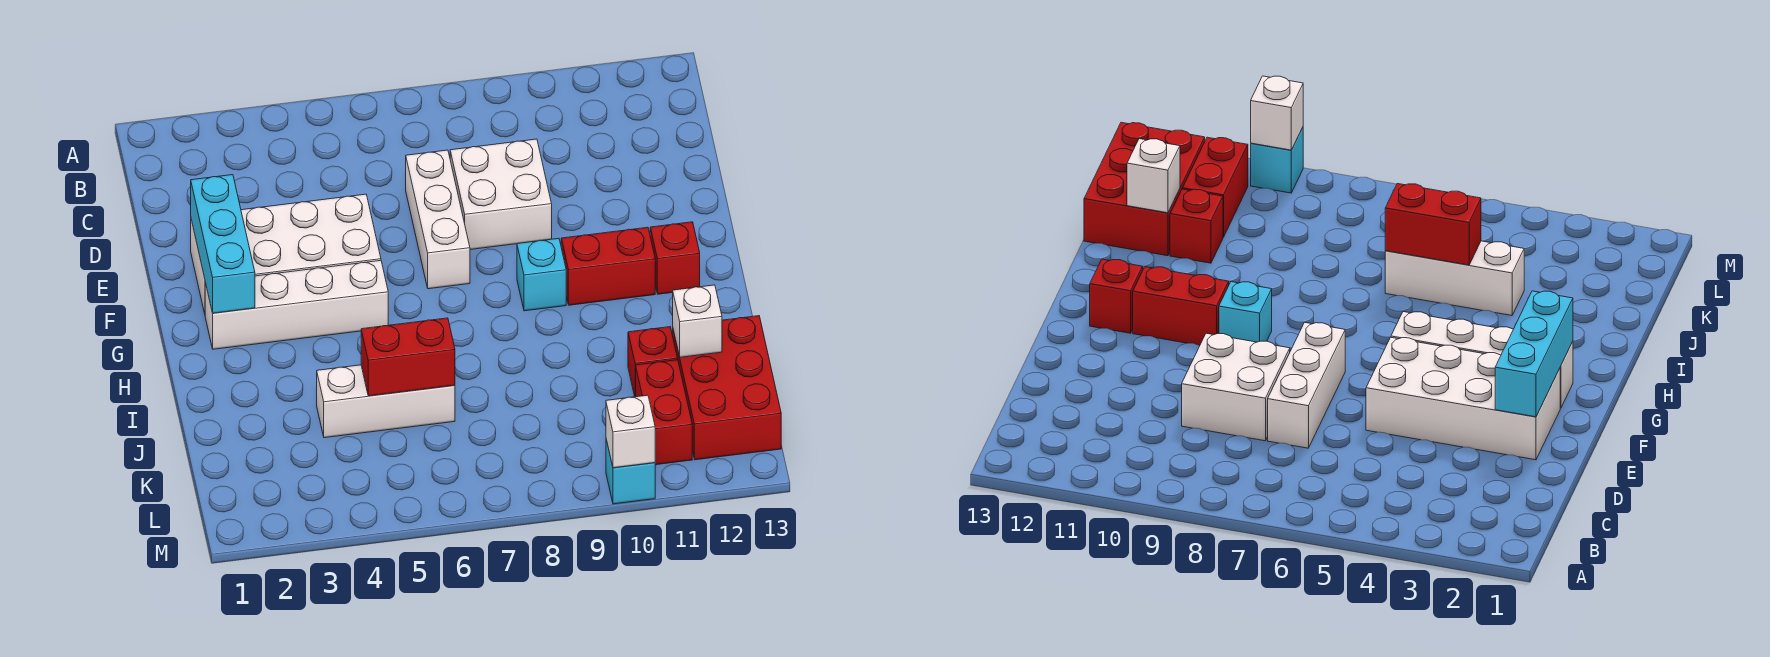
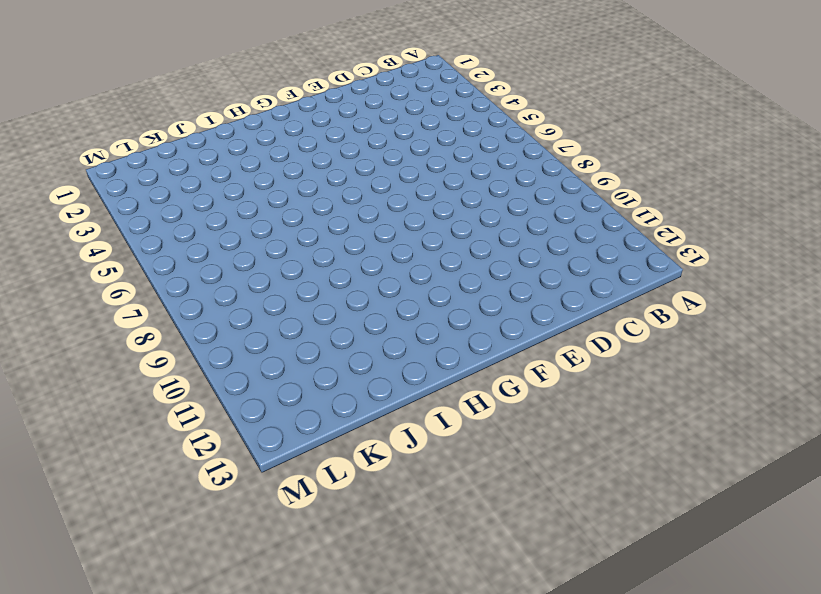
none -> white brick D7:F7 level 1
none -> white brick D8:E9 level 1
none -> white brick E2:F5 level 1

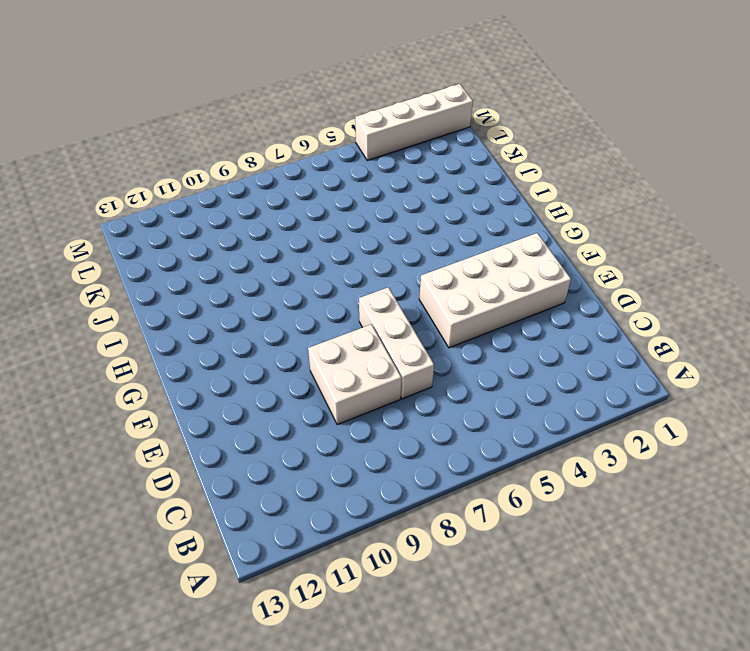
white brick M1:M4 level 1 -> white brick G2:G5 level 1
none -> cyan brick G9 level 1
none -> red brick G10:G11 level 1
none -> red brick G12 level 1

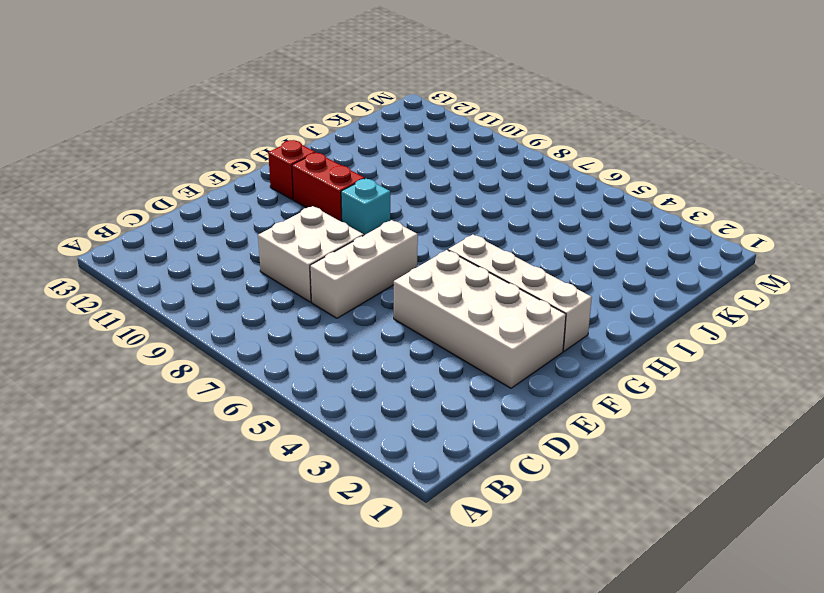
none -> white brick J4:J6 level 1
none -> red brick J11 level 1
none -> red brick J12:L13 level 1

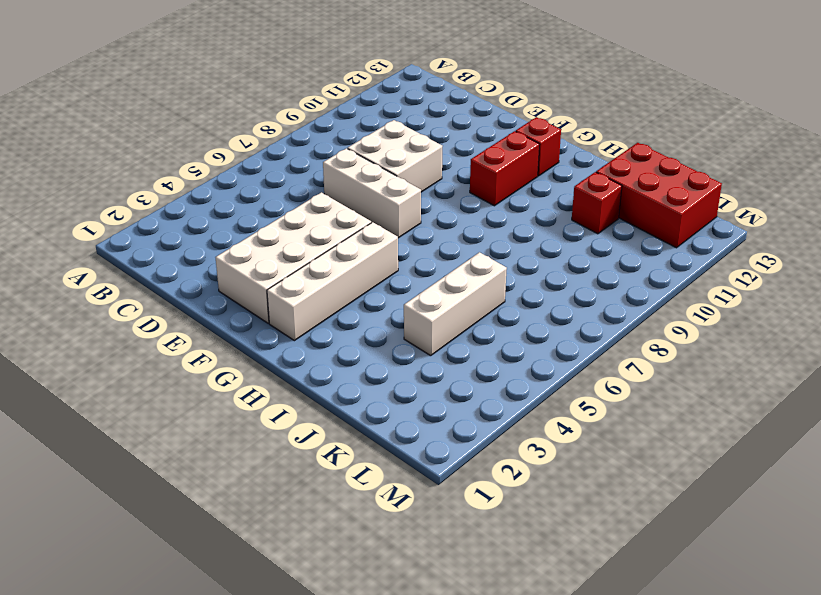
none -> cyan brick G9 level 1
none -> red brick K11:L11 level 1
none -> cyan brick M10 level 1

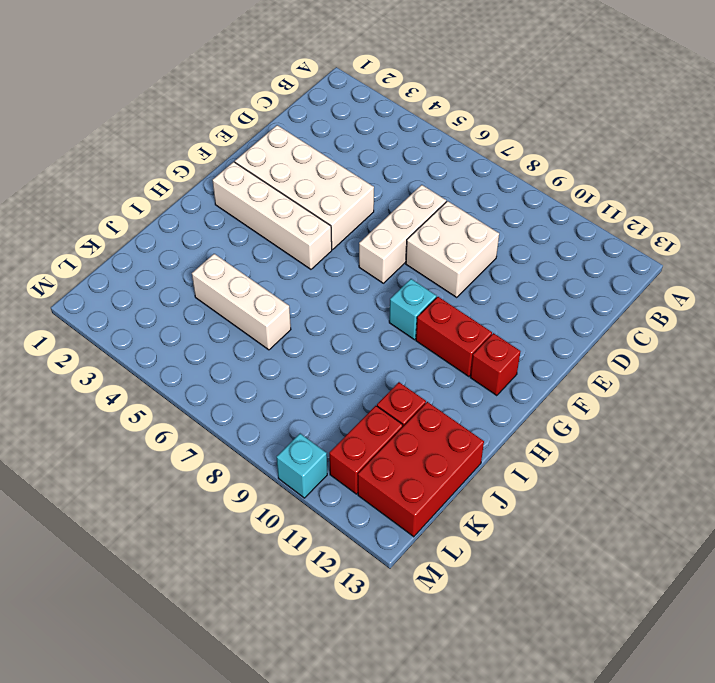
none -> cyan brick E2:G2 level 2
none -> red brick J5:J6 level 2
none -> white brick J12 level 2

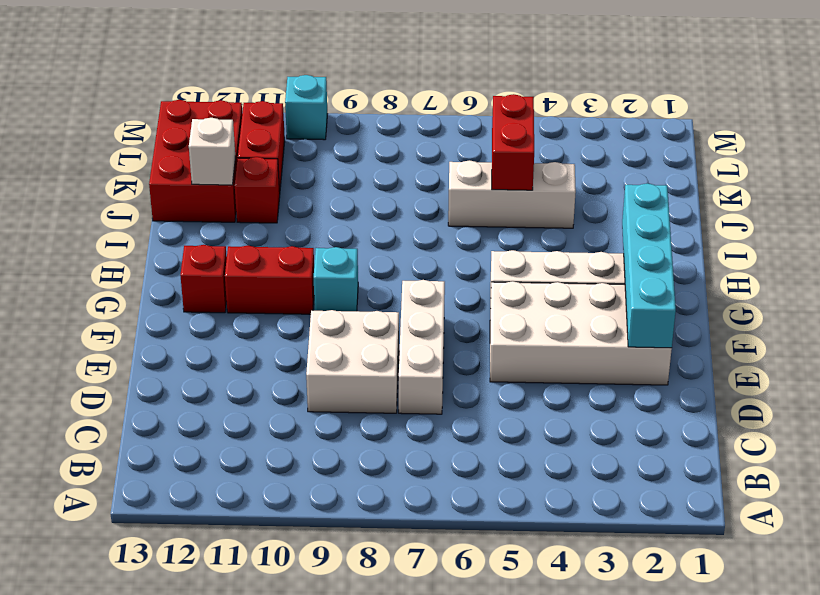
cyan brick E2:H2 level 2 -> cyan brick E2:G2 level 2
red brick J5:K5 level 2 -> red brick J5:J6 level 2
none -> white brick M10 level 2

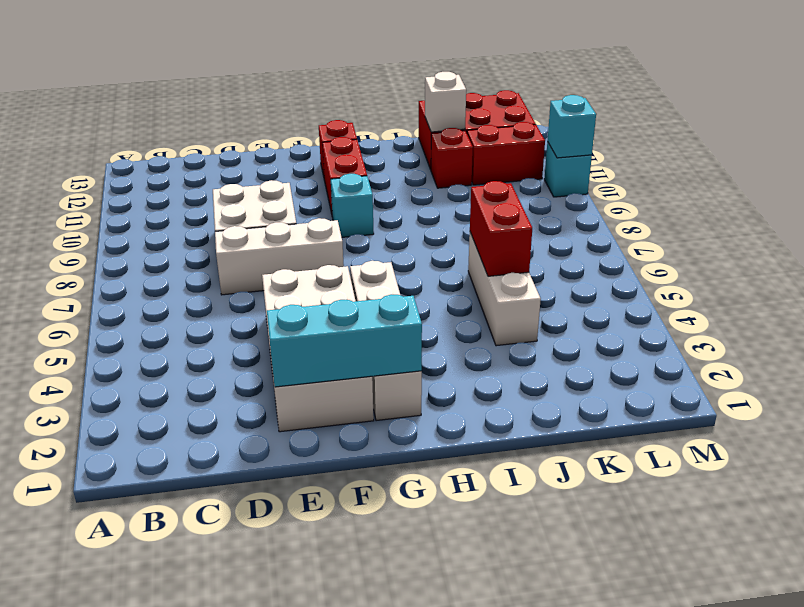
cyan brick M10 level 2 -> white brick M10 level 2

